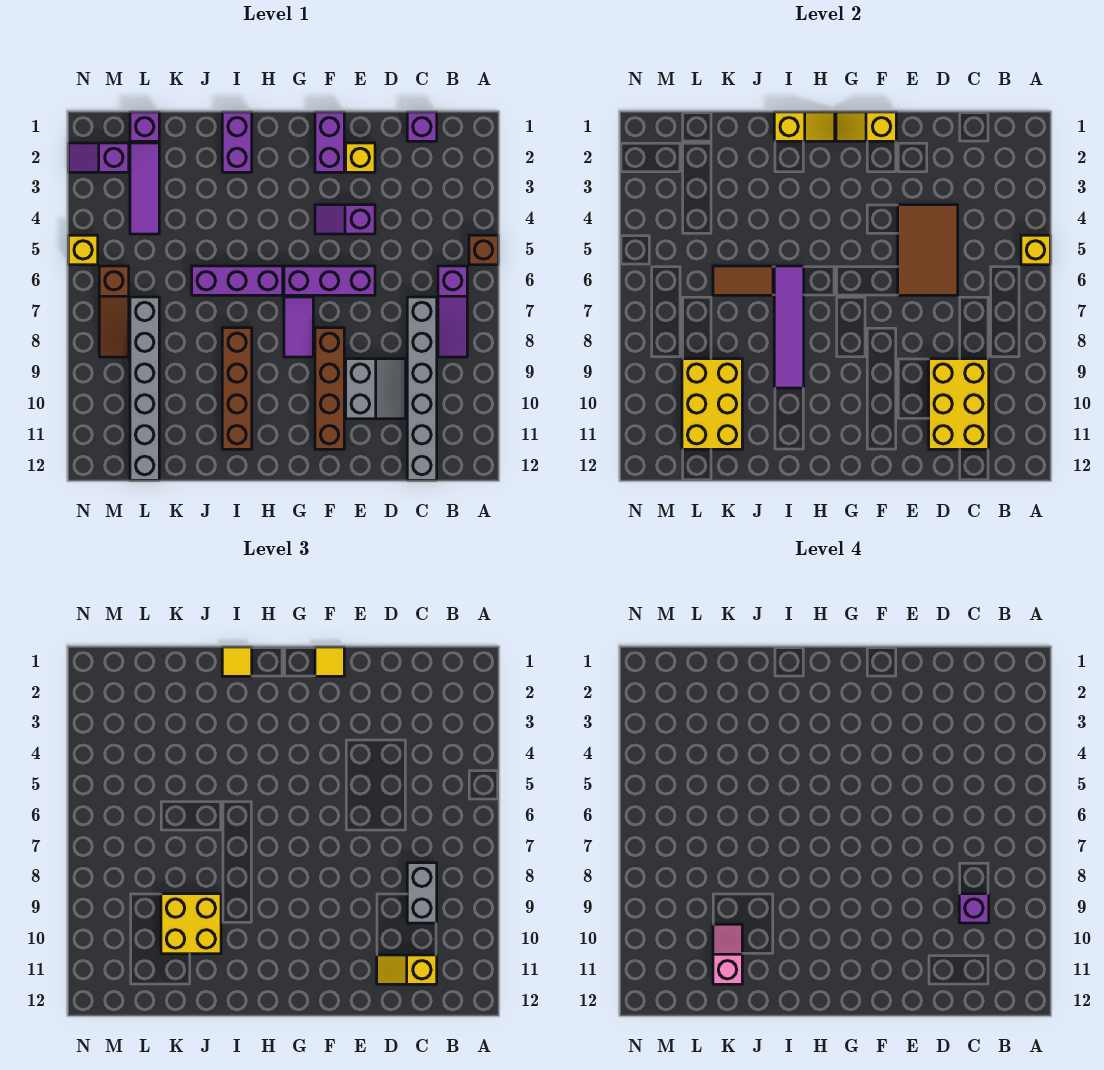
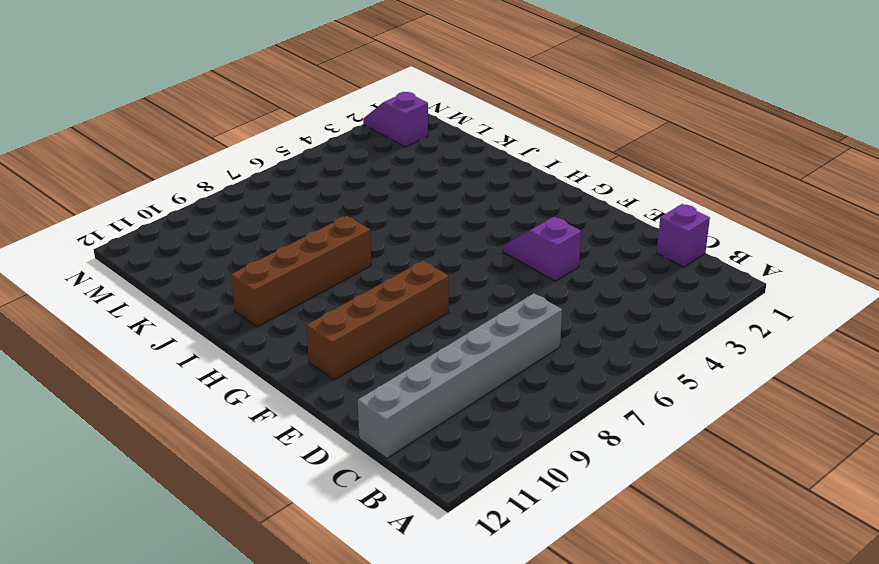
none -> brown brick A5 level 1
none -> purple slope B6:B8 level 1 top 6
none -> grey slope D9:E10 level 1 top E
none -> yellow brick E2 level 1

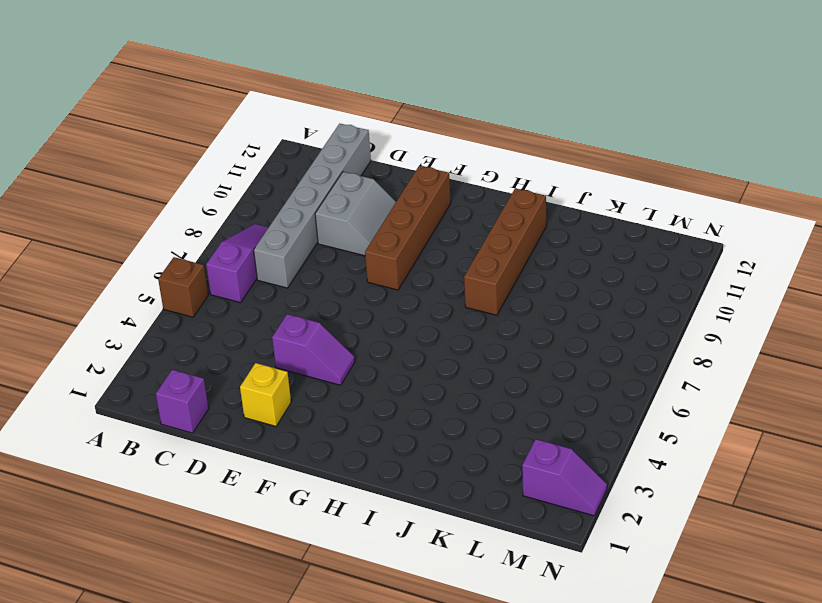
grey slope D9:E10 level 1 top D -> grey slope D9:E10 level 1 top E
none -> purple brick E6:G6 level 1
none -> purple brick F1:F2 level 1
none -> purple tile G7:G8 level 1
none -> purple brick H6:J6 level 1

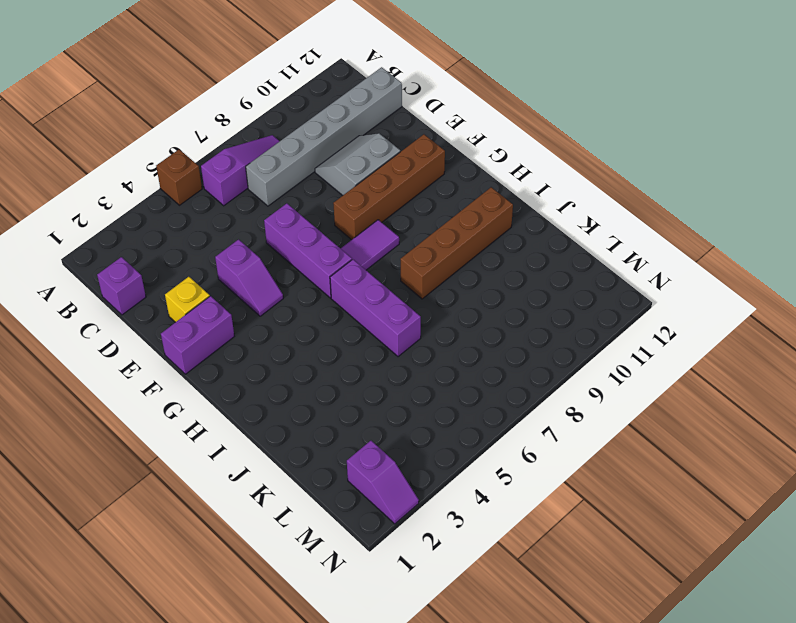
none -> purple brick I1:I2 level 1
none -> purple brick L1 level 1
none -> purple tile L2:L4 level 1
none -> grey brick L7:L12 level 1

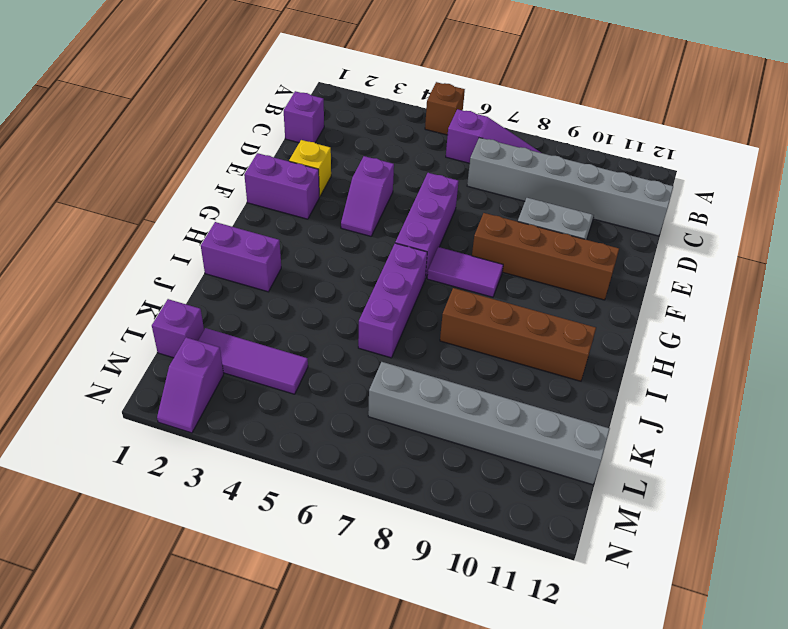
none -> brown slope M6:M8 level 1 top 6
none -> yellow brick N5 level 1
none -> yellow brick A5 level 2
none -> yellow brick C9:D11 level 2

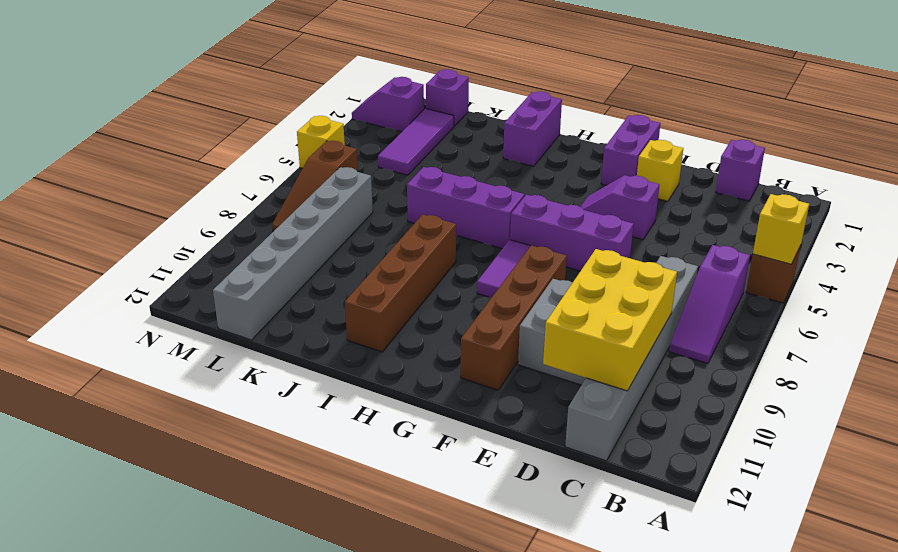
none -> brown tile D4:E6 level 2
none -> yellow slope F1:G1 level 2 top F
none -> yellow slope H1:I1 level 2 top I
none -> purple tile I6:I9 level 2

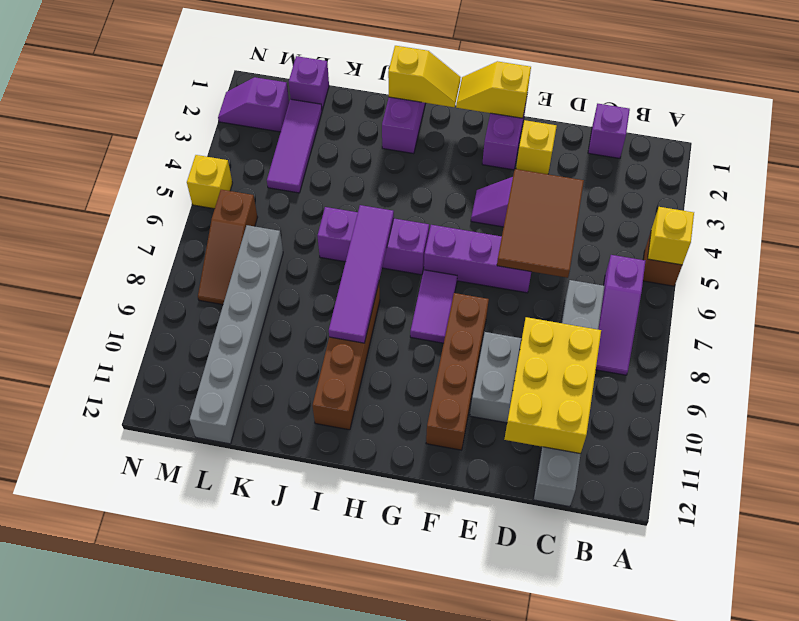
none -> brown tile J6:K6 level 2
none -> yellow brick K9:L11 level 2
none -> grey brick C8:C9 level 3
none -> yellow slope C11:D11 level 3 top C

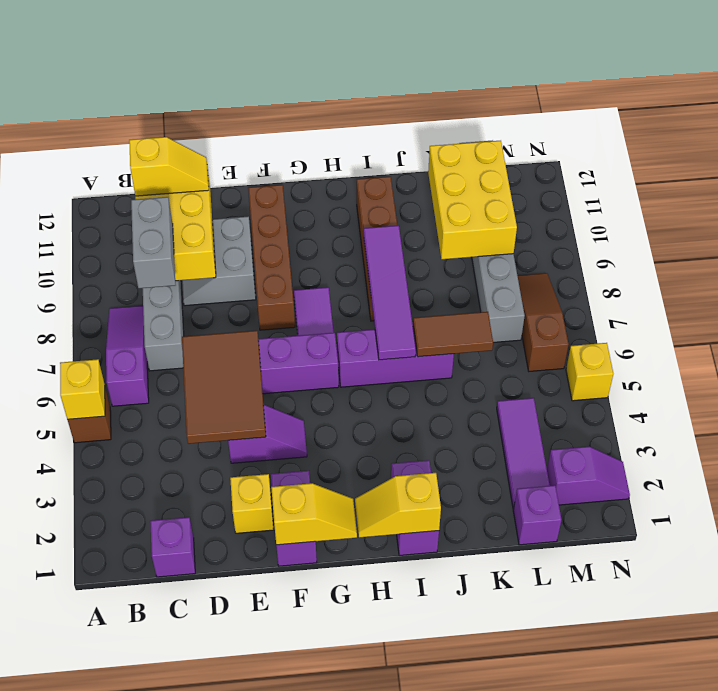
none -> yellow tile F1 level 3
none -> yellow tile I1 level 3
none -> yellow brick J9:K10 level 3
none -> purple brick C9 level 4

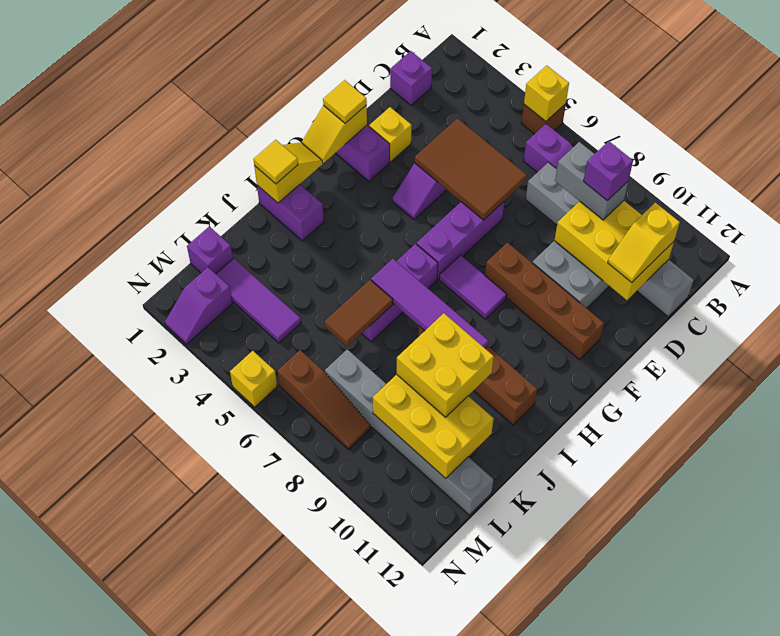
none -> pink slope K10:K11 level 4 top 11

